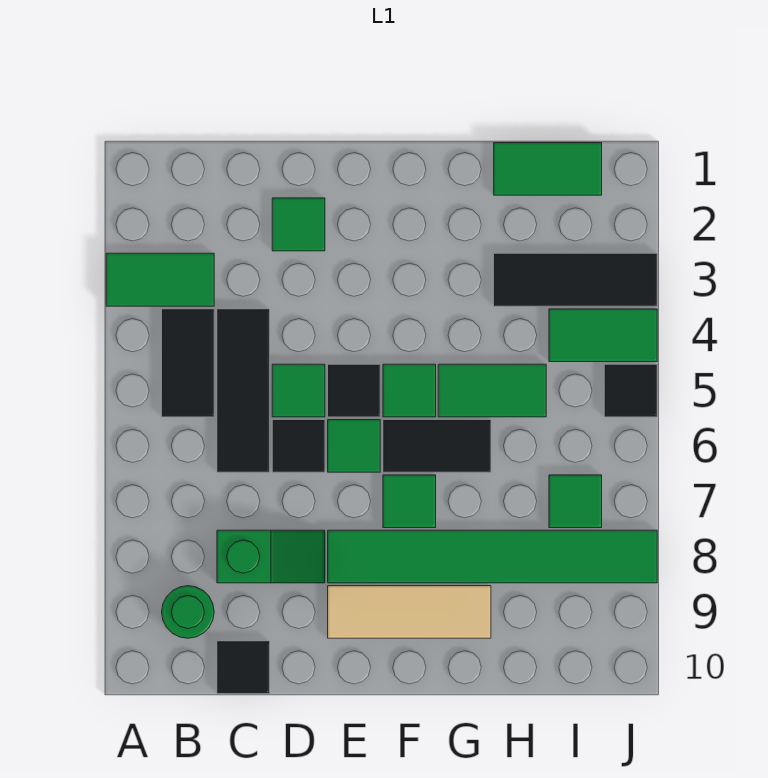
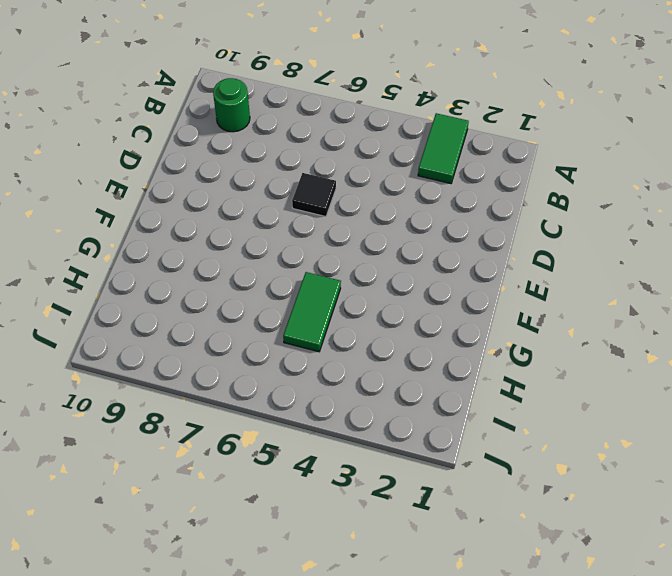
none -> black tile B4:B5 level 1
none -> black tile C4:C6 level 1
none -> green slope C8:D8 level 1 top C

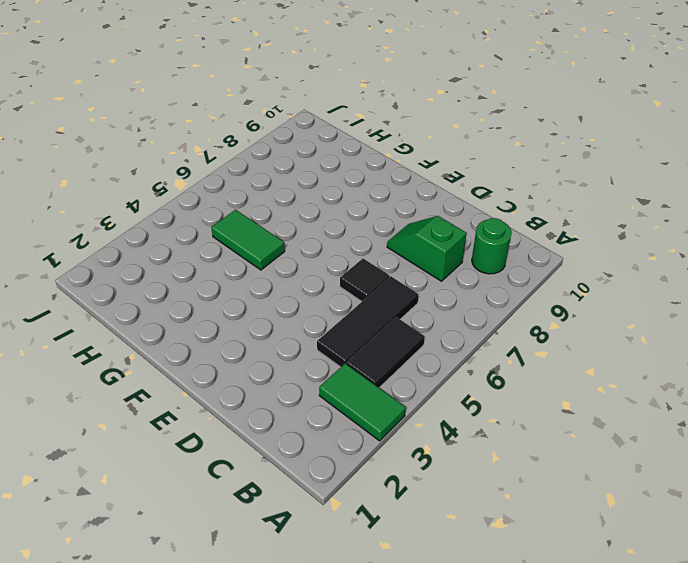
none -> black tile C10 level 1
none -> green tile D2 level 1
none -> green tile D5 level 1

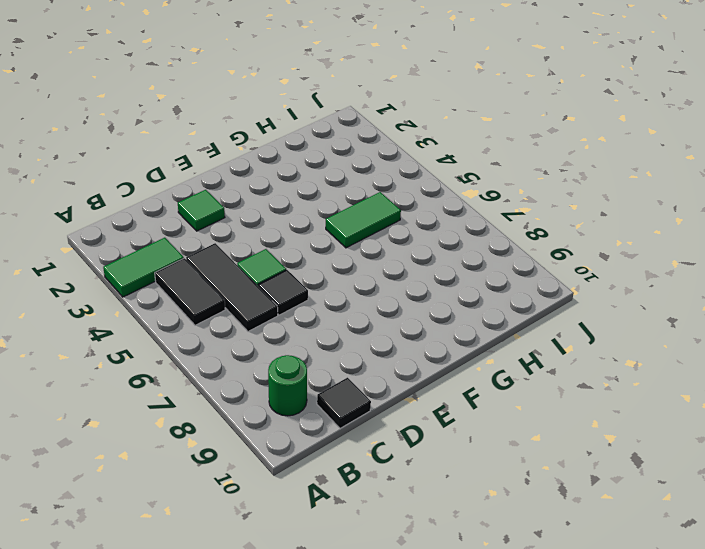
none -> green slope C8:D8 level 1 top C
none -> black tile E5 level 1
none -> green tile E6 level 1

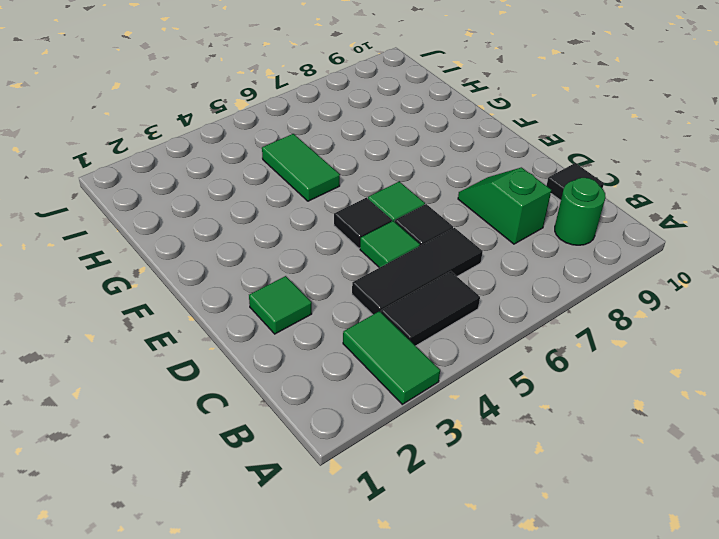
none -> green tile E8:J8 level 1
none -> tan tile E9:G9 level 1
none -> green tile F5 level 1

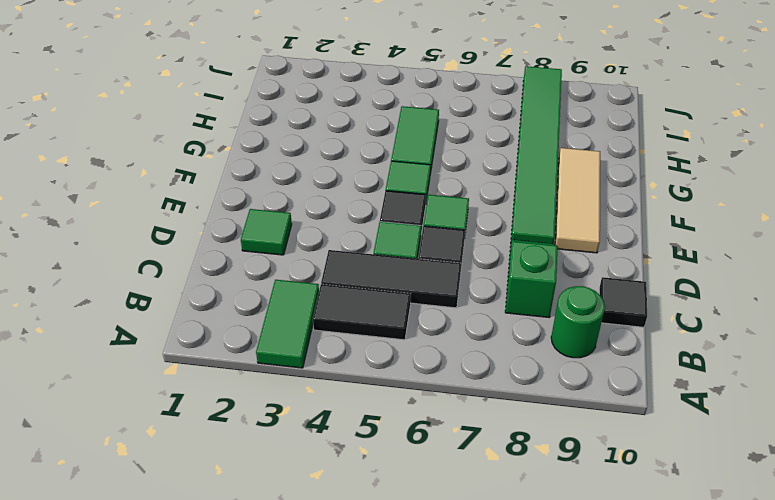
none -> black tile F6:G6 level 1
none -> green tile F7 level 1
none -> green tile H1:I1 level 1

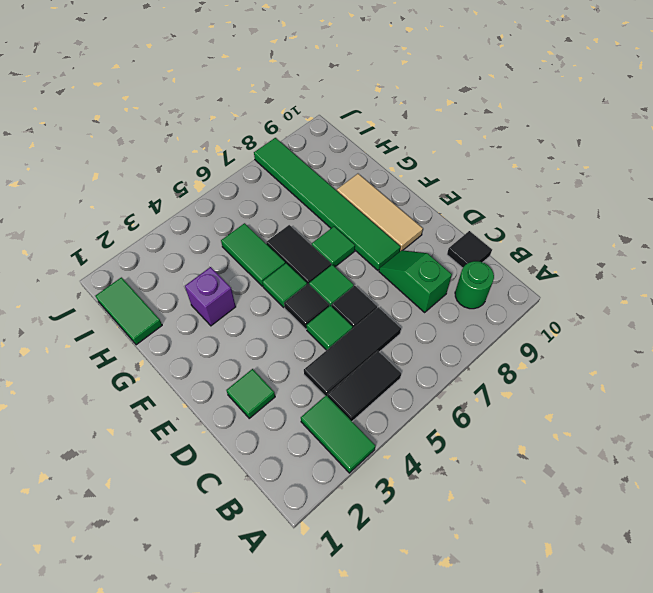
purple brick G3 level 1 -> none
none -> black tile H3:J3 level 1
none -> green tile I4:J4 level 1
none -> green tile I7 level 1

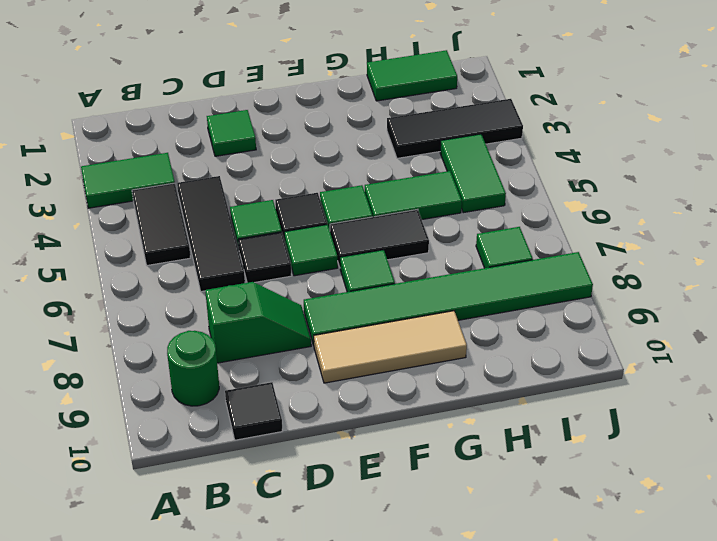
green tile I4:I5 level 1 -> green tile I4:J4 level 1
none -> black tile J5 level 1

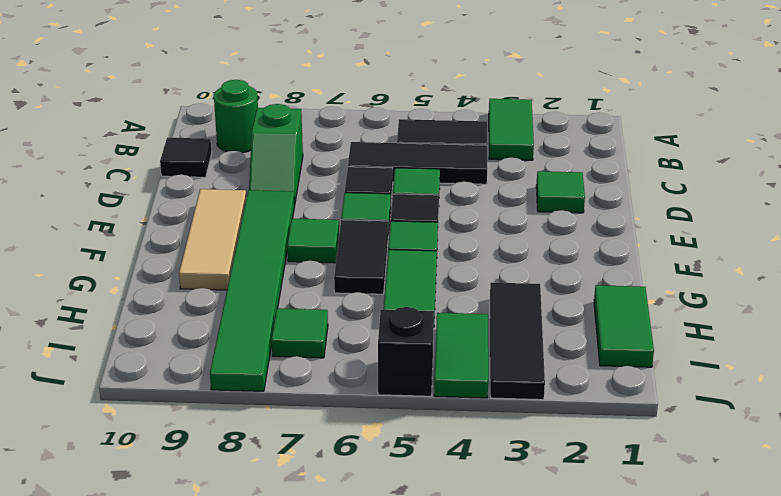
black brick J5 level 1 -> black tile J5 level 1

